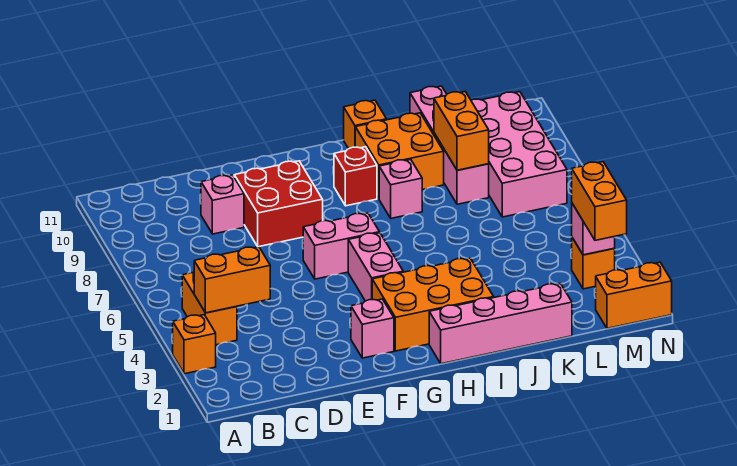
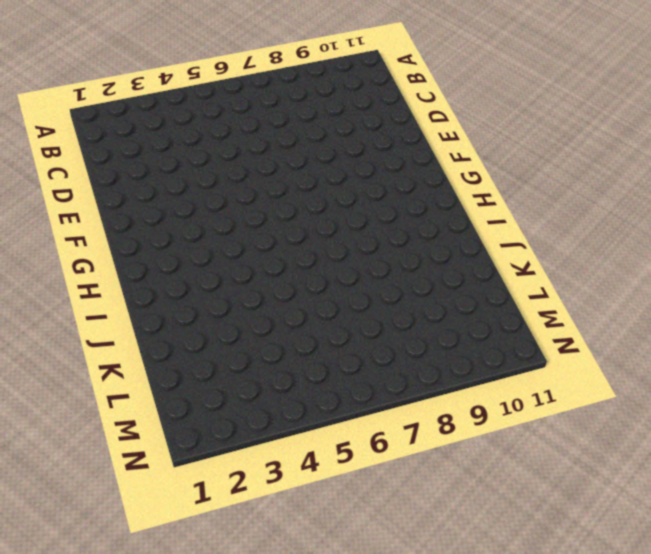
none -> orange brick A3 level 1
none -> orange brick B4:B5 level 1
none -> pink brick D9 level 1

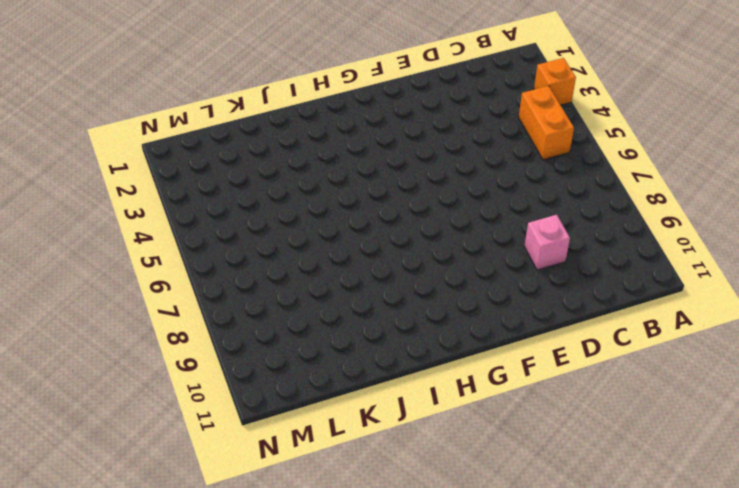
none -> red brick E8:F9 level 1
none -> pink brick F2 level 1
none -> pink brick F6:G6 level 1

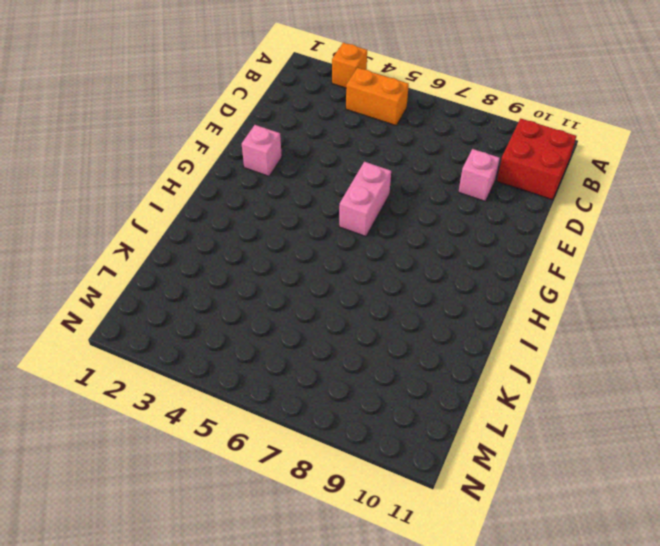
red brick B10:C11 level 1 -> red brick E8:F9 level 1
none -> orange brick G2:I3 level 1
none -> pink brick G4:G5 level 1
none -> pink brick H1:K1 level 1

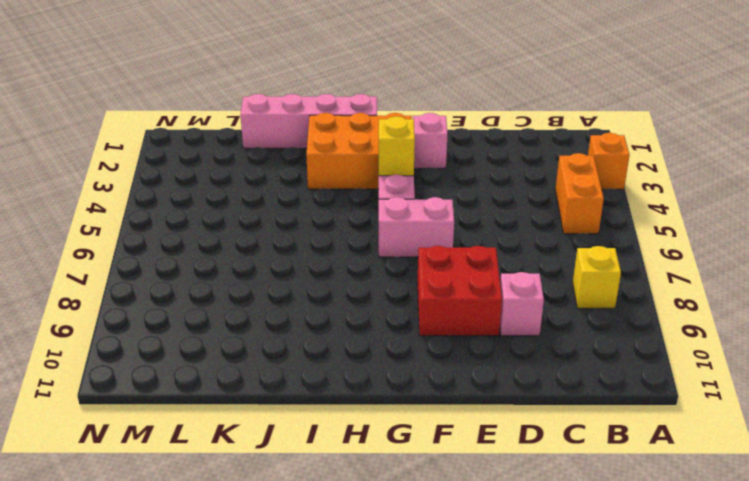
yellow brick B8 level 1 -> none
yellow brick G4 level 2 -> none
none -> red brick H9 level 1
none -> pink brick I8 level 1
none -> orange brick I9:J10 level 1

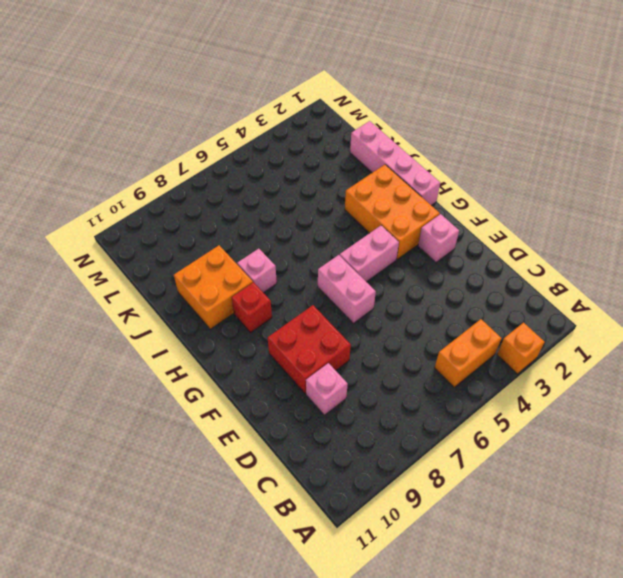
none -> orange brick I11 level 1
none -> pink brick K8:K11 level 1
none -> pink brick L7:M10 level 1

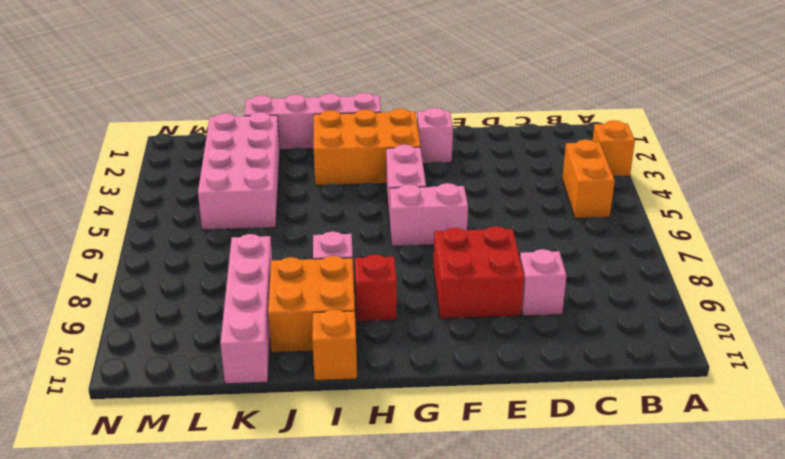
pink brick K2:L5 level 1 -> pink brick L7:M10 level 1
none -> orange brick M1:N1 level 1
none -> orange brick M3 level 1
none -> orange brick B4:C4 level 2

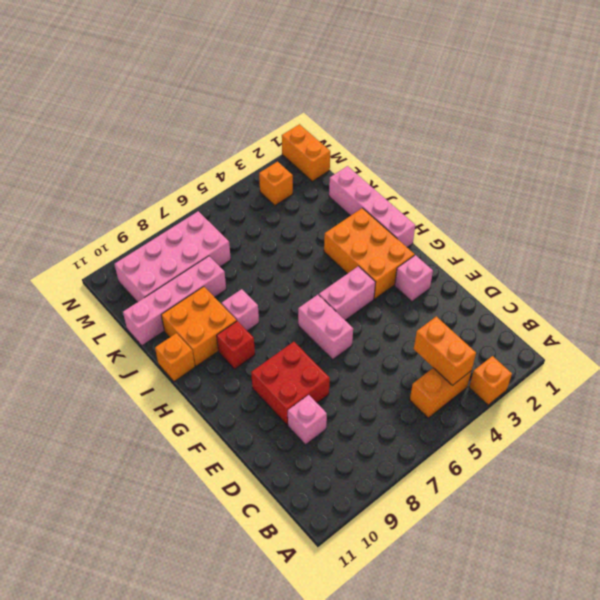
none -> orange brick K8:K9 level 2
none -> pink brick M3 level 2
none -> orange brick M2:M3 level 3

